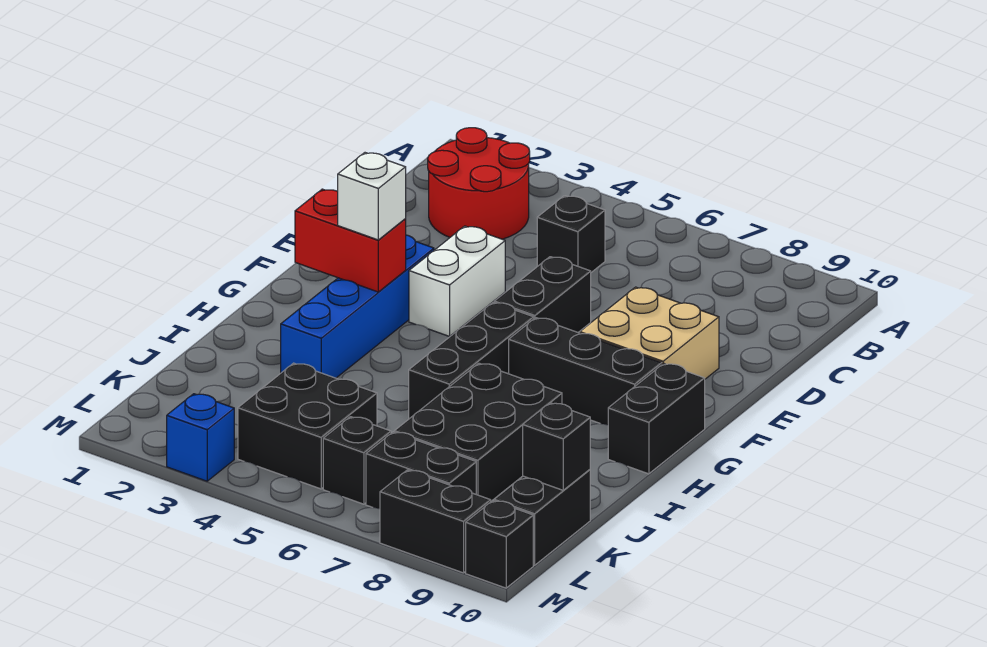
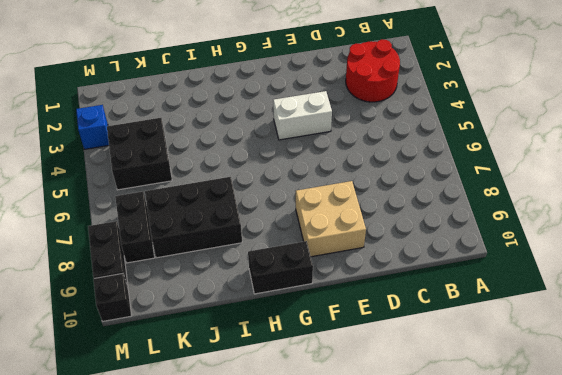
none -> black brick C5 level 1
none -> black brick E6:F6 level 1
none -> blue brick F3:I3 level 1

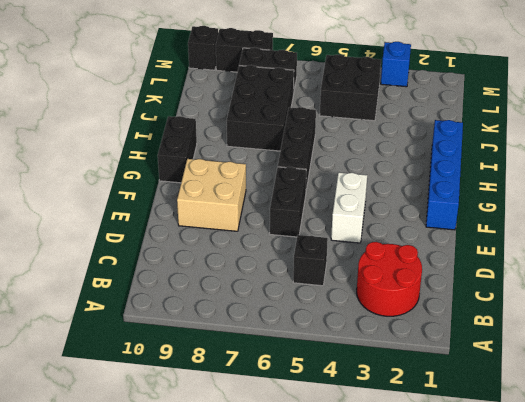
blue brick F1:I1 level 1 -> blue brick F3:I3 level 1
none -> black brick G7:G9 level 1
none -> black brick K10:L10 level 1
none -> black brick L6 level 1

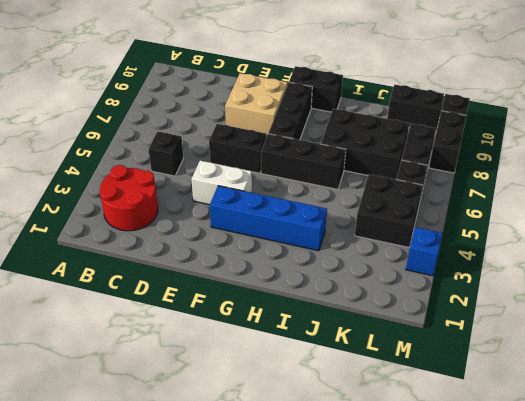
none -> red brick G2:G3 level 2
none -> black brick K10 level 2
none -> white brick G3 level 3

